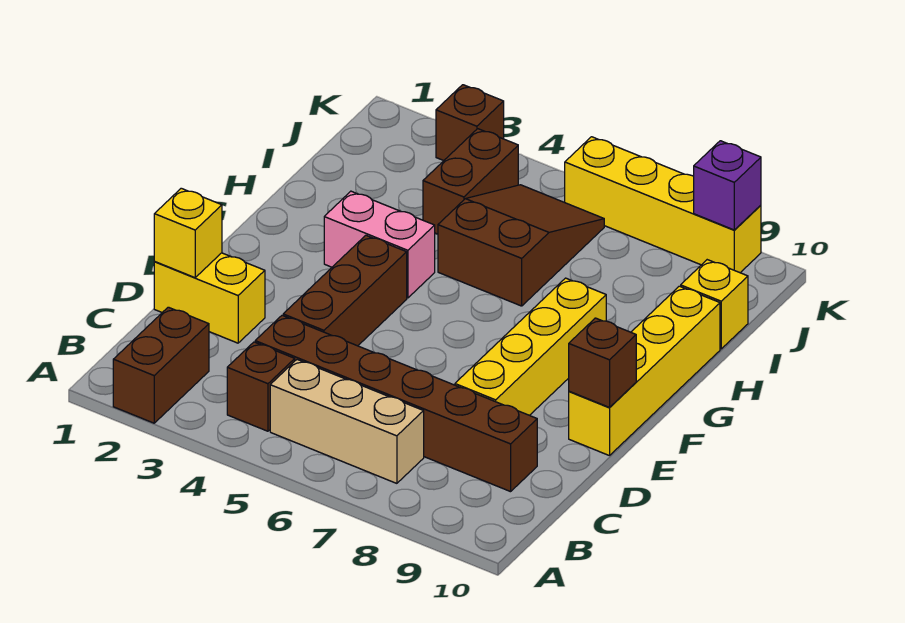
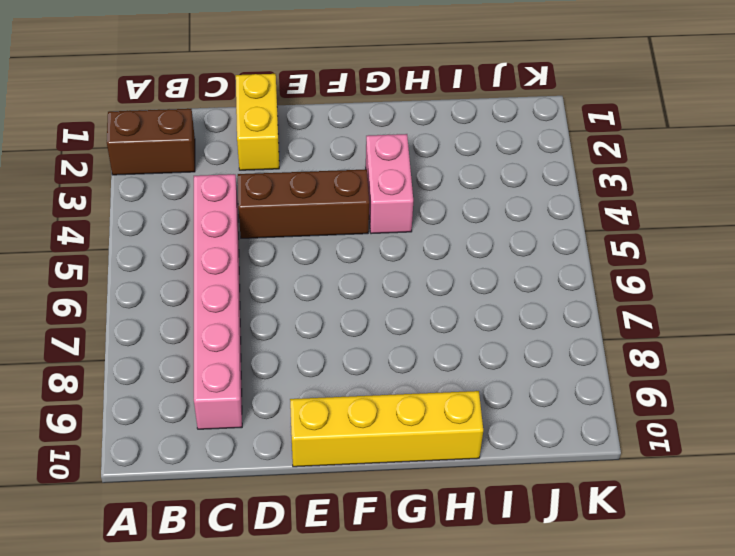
pink brick C4:C9 level 1 -> brown brick C4:C9 level 1
none -> brown brick B4 level 1
none -> tan brick B5:B7 level 1
none -> yellow brick D8:G8 level 1

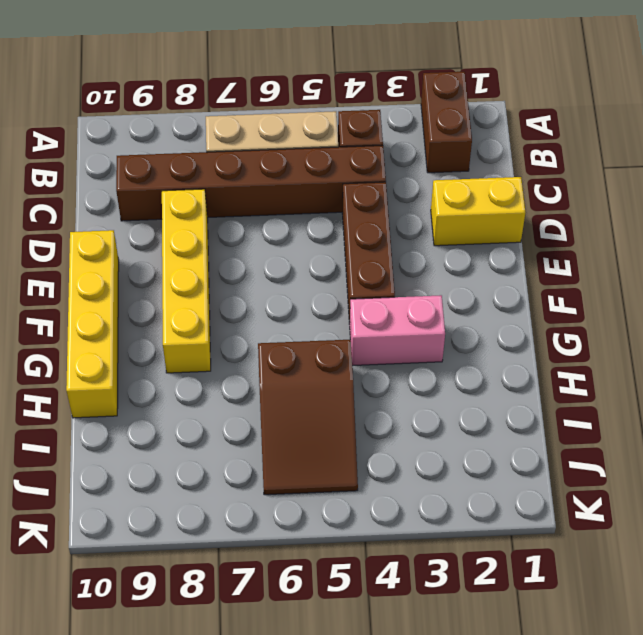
none -> brown brick I4:J4 level 1
none -> yellow brick I10 level 1
none -> brown brick K3 level 1

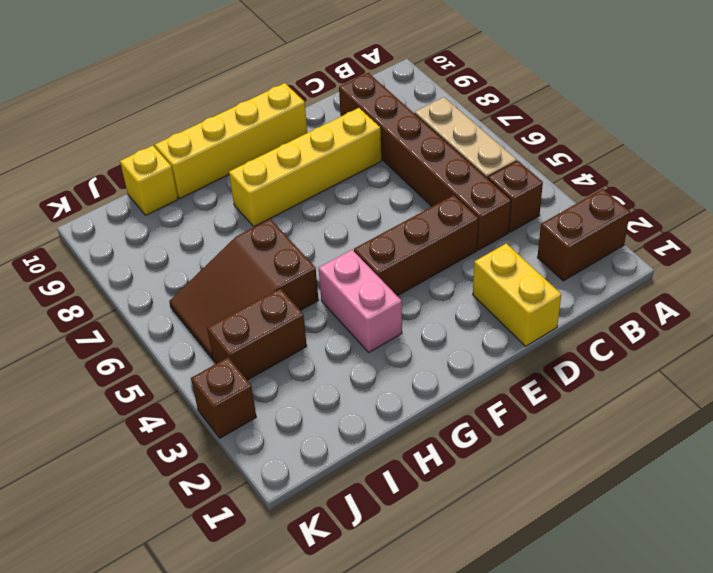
none -> yellow brick K6:K9 level 1
none -> yellow brick D1 level 2
none -> brown brick E10 level 2

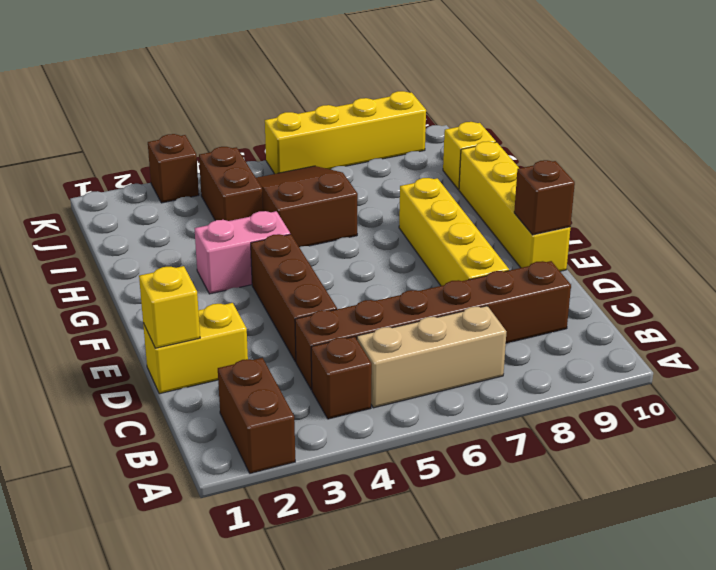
none -> purple brick K9 level 2

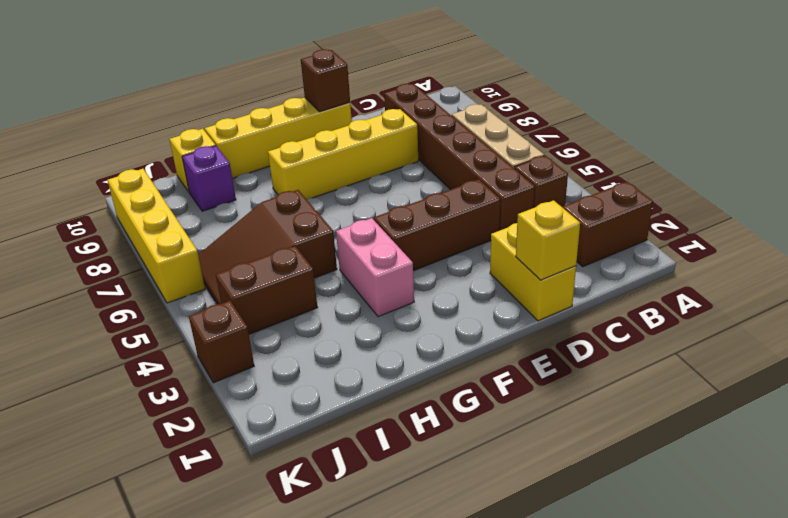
purple brick I9 level 1 -> purple brick K9 level 2

